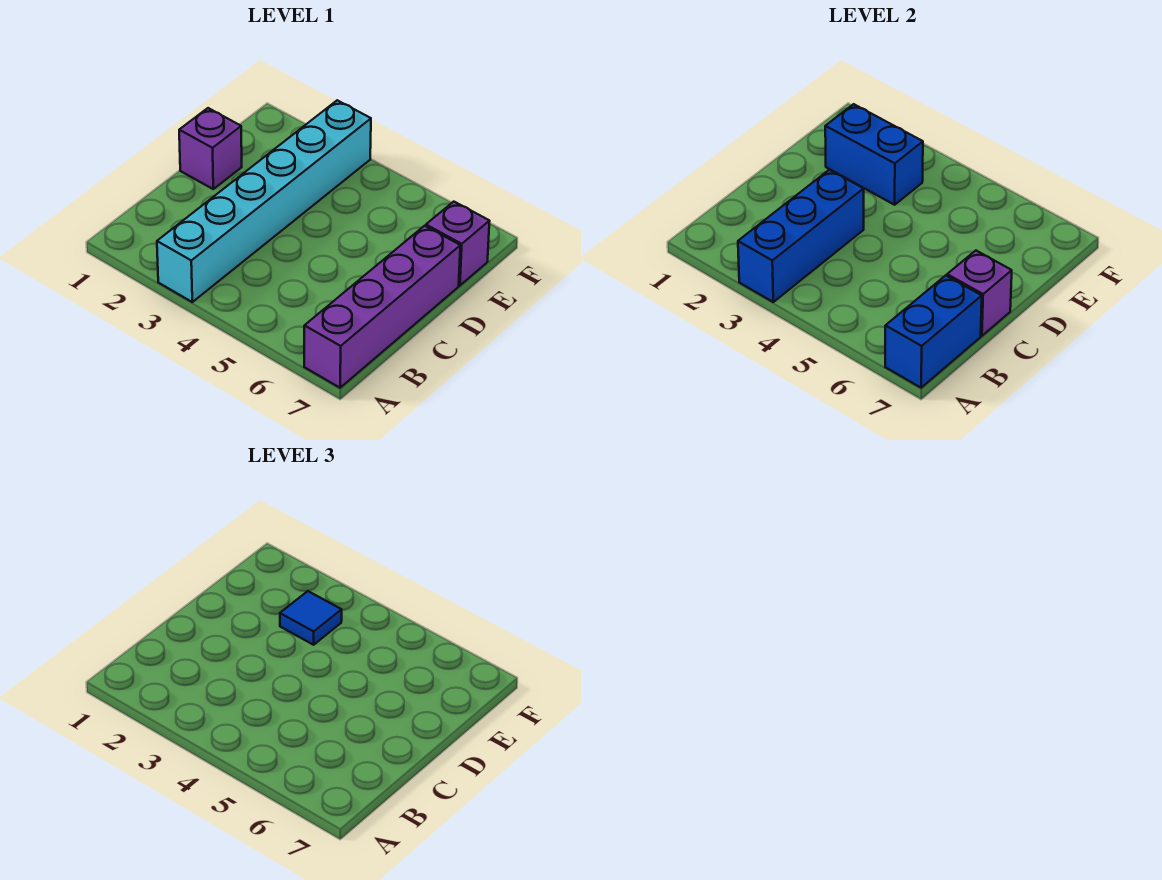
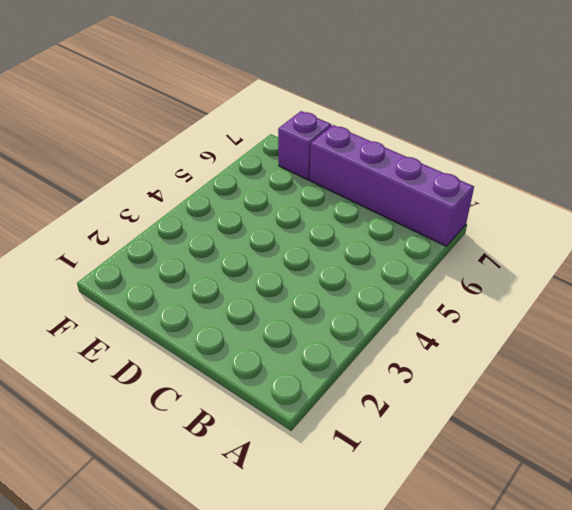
none -> cyan brick A3:F3 level 1
none -> purple brick D1 level 1

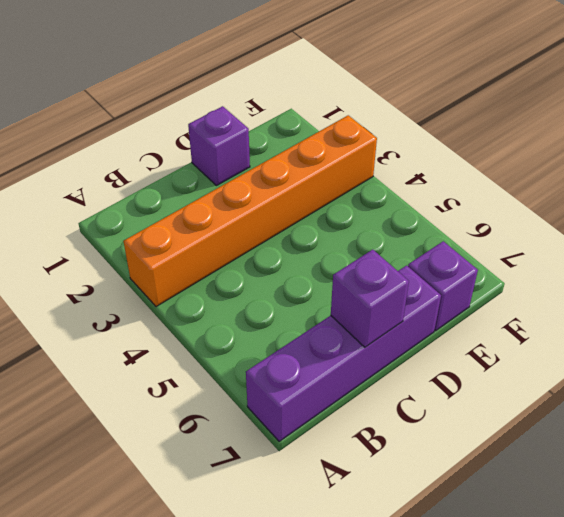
orange brick A3:F3 level 1 -> cyan brick A3:F3 level 1
none -> blue brick A3:C3 level 2
none -> blue brick A7:B7 level 2

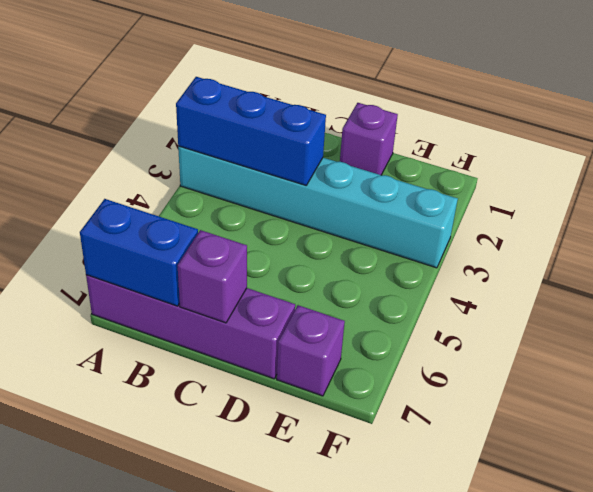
none -> blue brick E2:E3 level 2
none -> blue tile E3 level 3

